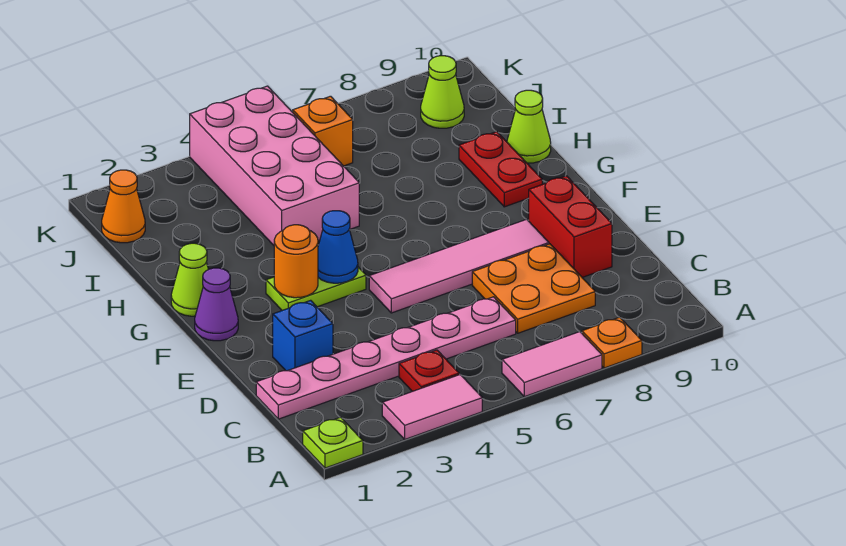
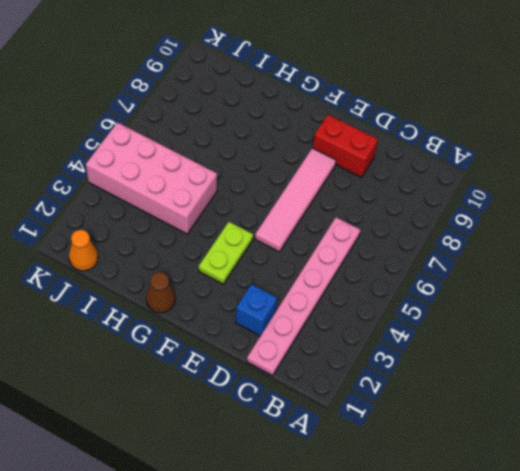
brown cone G1 level 1 -> lime cone G1 level 1
none -> lime plate A1 level 1
none -> pink tile A3:A4 level 1
none -> pink tile A6:A7 level 1

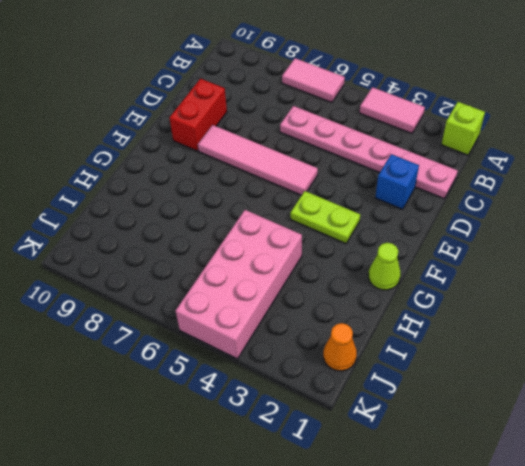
lime brick A1 level 1 -> lime plate A1 level 1
none -> orange plate A8 level 1
none -> red plate B4 level 1
none -> orange plate C7:D8 level 1

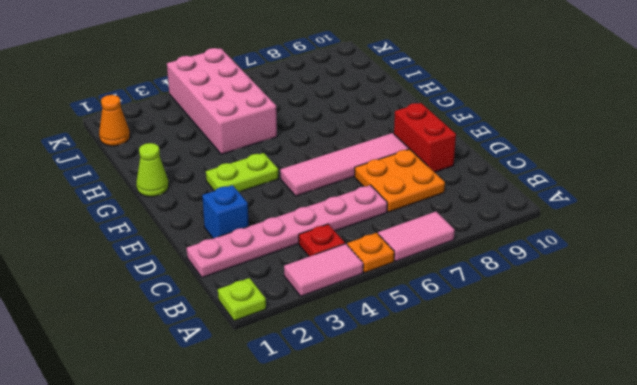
orange plate A5 level 1 -> orange plate A8 level 1
none -> purple cone F1 level 1
none -> red plate G9:H9 level 1
none -> lime cone H10 level 1

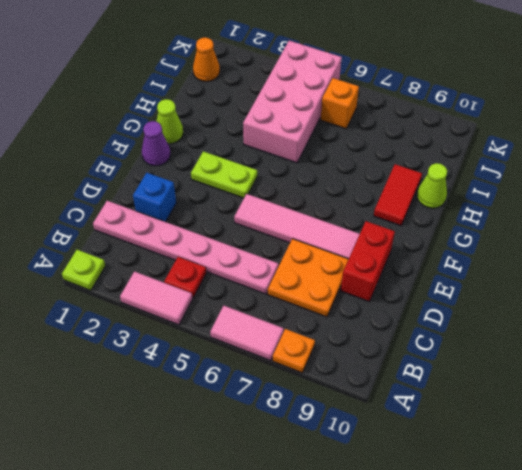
red tile G9:H9 level 1 -> red plate G9:H9 level 1
none -> lime cone J9 level 1
none -> orange round brick F3 level 2
none -> blue cone F4 level 2

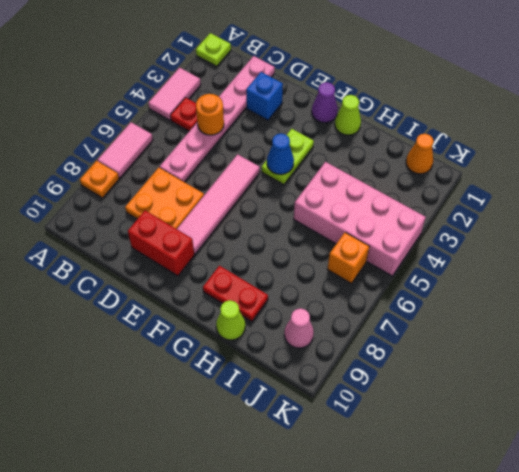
orange round brick C4 level 2 -> orange round brick F3 level 2
pink cone J9 level 1 -> lime cone J9 level 1

